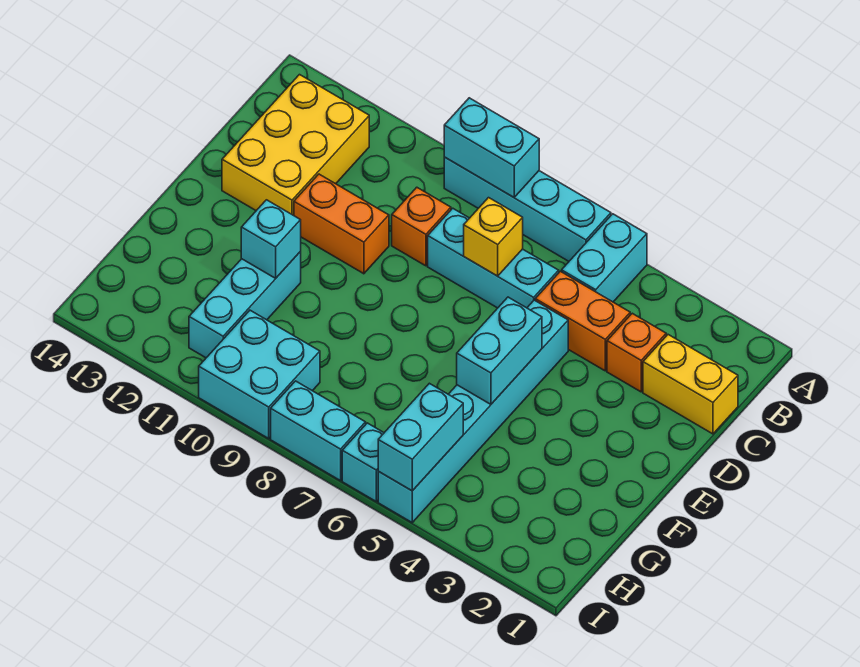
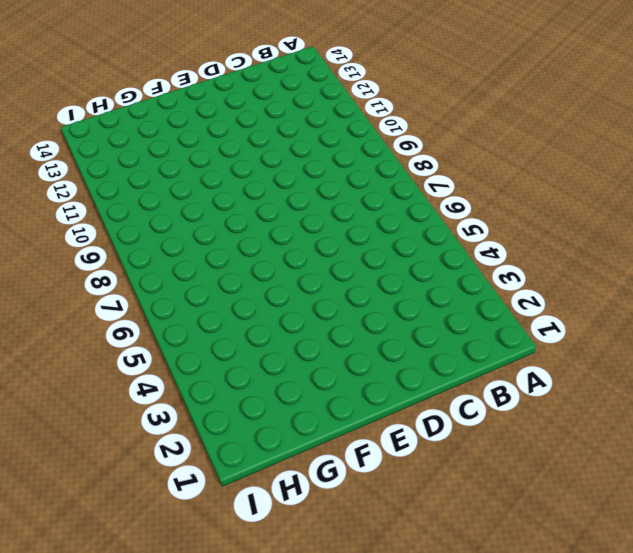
none -> cyan brick A5:B5 level 1
none -> cyan brick A6:A9 level 1
none -> yellow brick B12:D13 level 1

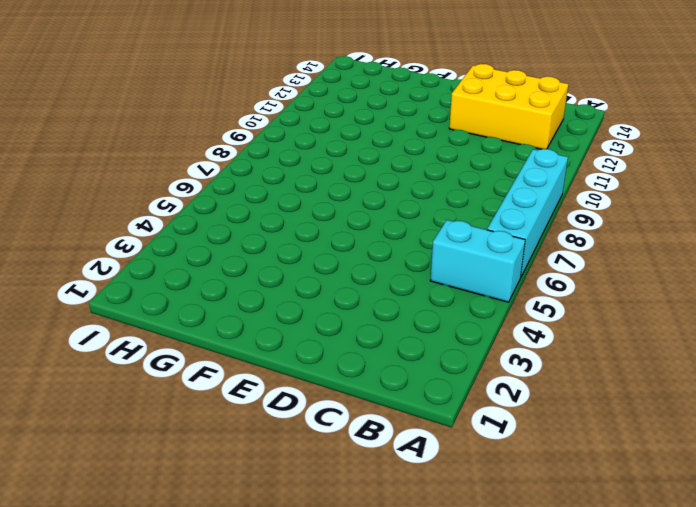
none -> yellow brick C1:C2 level 1
none -> orange brick C3 level 1
none -> orange brick C4:C5 level 1

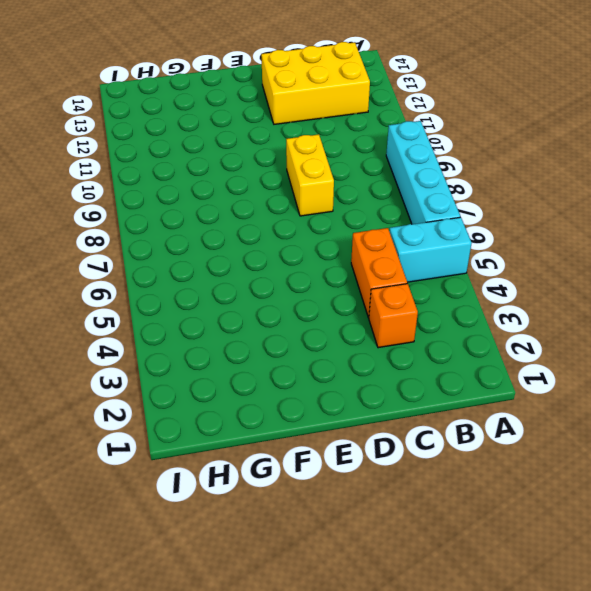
yellow brick D8:D9 level 1 -> yellow brick C1:C2 level 1
none -> cyan brick C6:C8 level 1
none -> orange brick C9 level 1
none -> cyan brick D5:I5 level 1

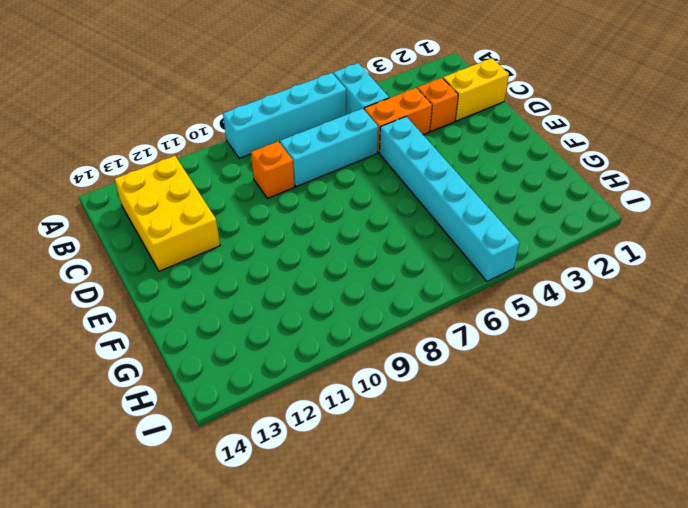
none -> orange brick D10:D11 level 1
none -> cyan brick F11:H11 level 1
none -> cyan brick H9:I10 level 1

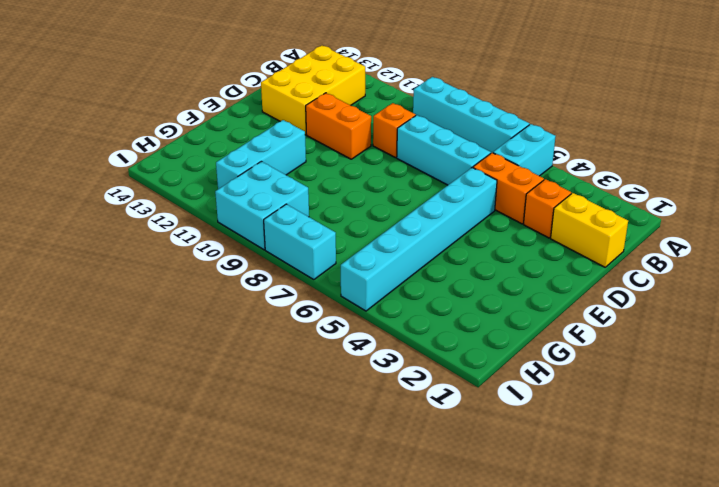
none -> cyan brick I6 level 1
none -> cyan brick A8:A9 level 2
none -> yellow brick C7 level 2

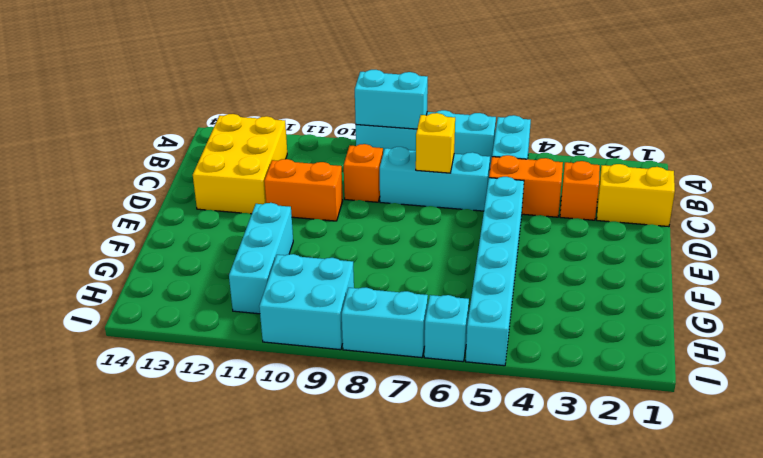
none -> cyan brick E5:F5 level 2
none -> cyan brick F11 level 2
none -> cyan brick H5:I5 level 2

